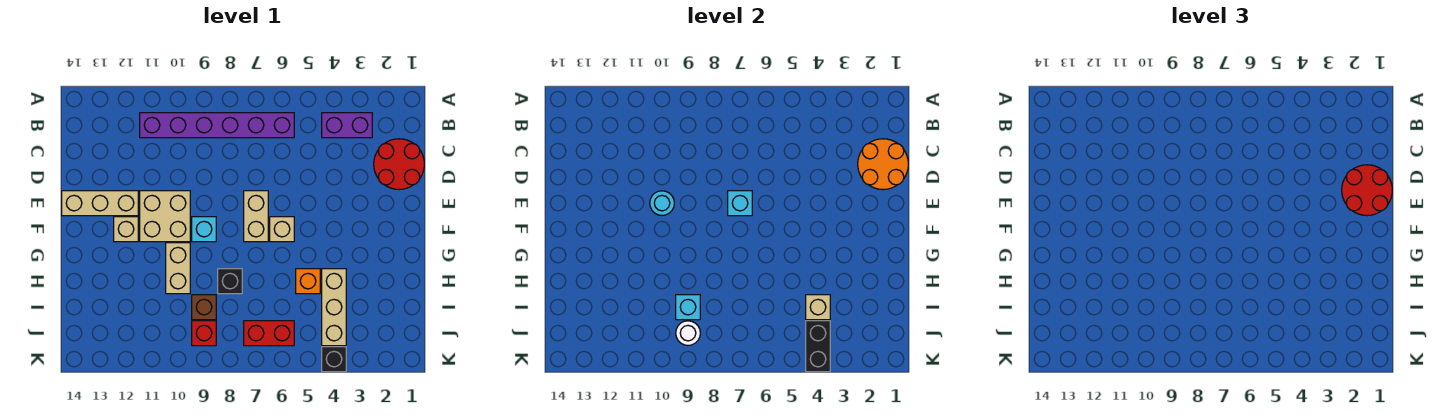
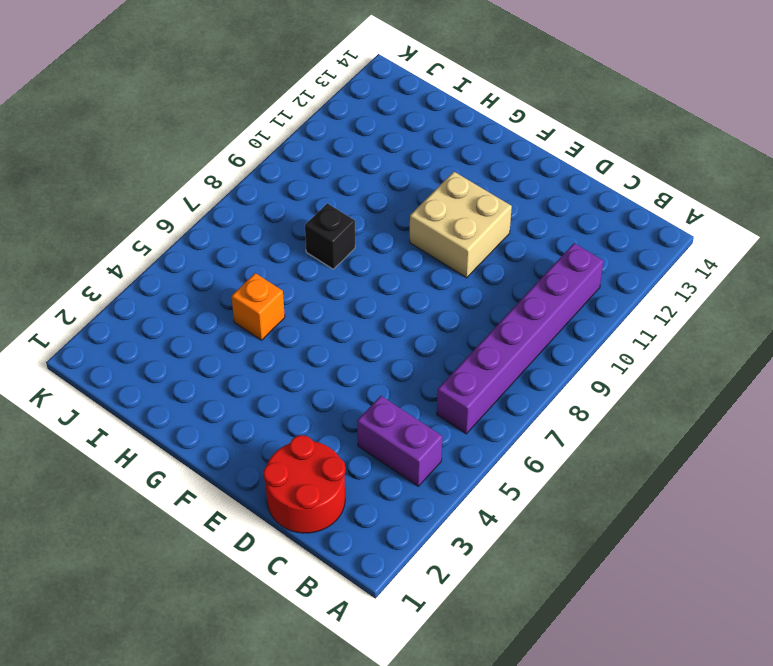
purple brick B4:C4 level 1 -> purple brick B3:B4 level 1
none -> tan brick E7:F7 level 1
none -> tan brick E12:E14 level 1
none -> tan brick F6 level 1

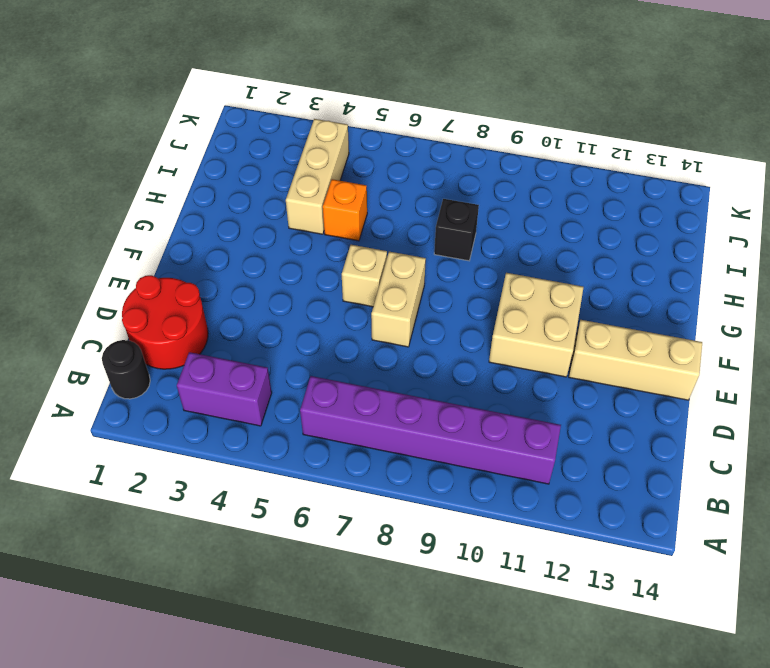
black round brick B1 level 1 -> none
none -> cyan brick F9 level 1
none -> tan brick F12 level 1
none -> tan brick G10:H10 level 1

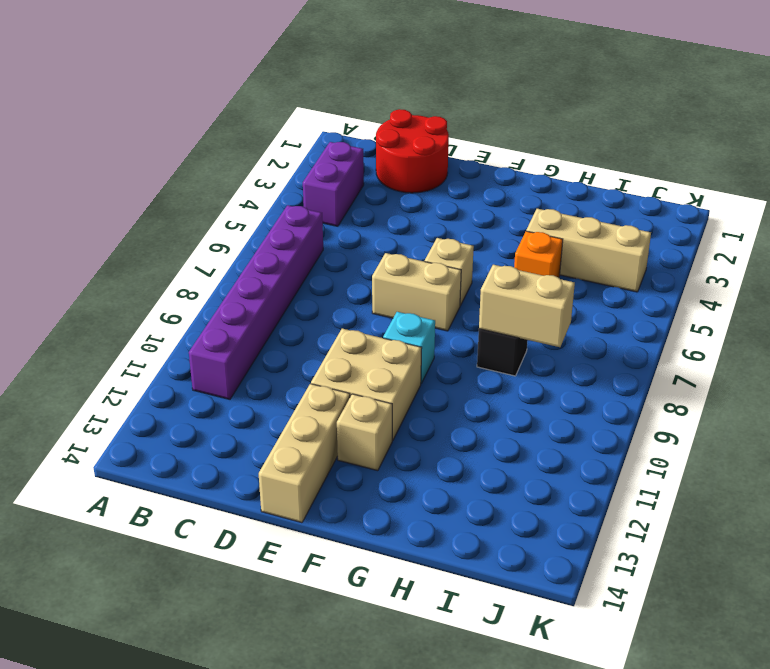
tan brick H8:I8 level 2 -> tan brick G10:H10 level 1
none -> brown brick I9 level 1
none -> red brick J6:J7 level 1
none -> red brick J9 level 1

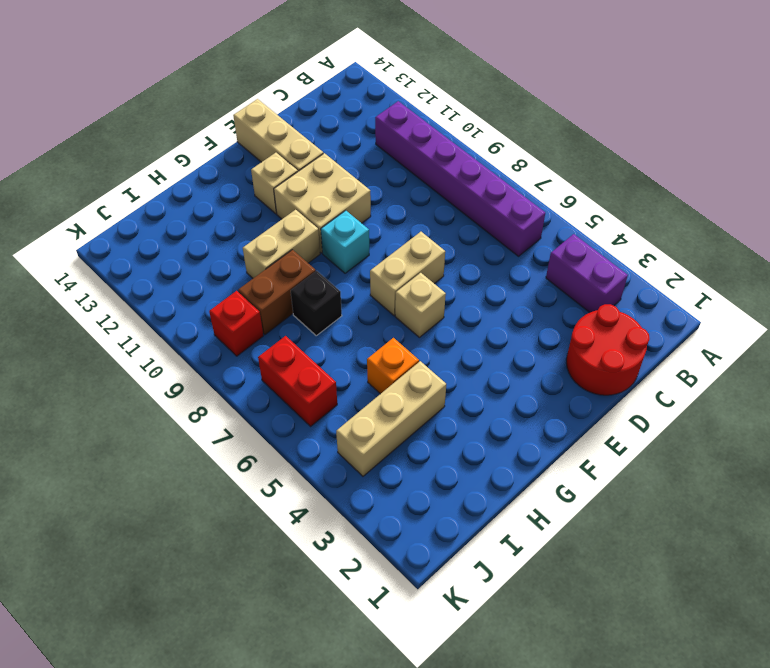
brown brick H9:I9 level 1 -> brown brick I9 level 1
none -> black brick K4 level 1
none -> orange round brick C1:D2 level 2
none -> cyan brick E7 level 2

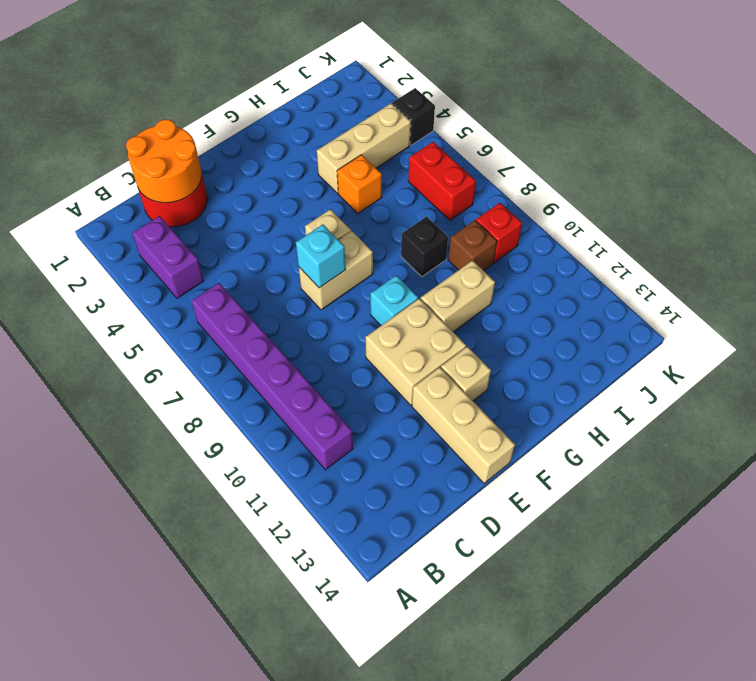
none -> cyan round brick E10 level 2
none -> tan brick I4 level 2
none -> cyan brick I9 level 2

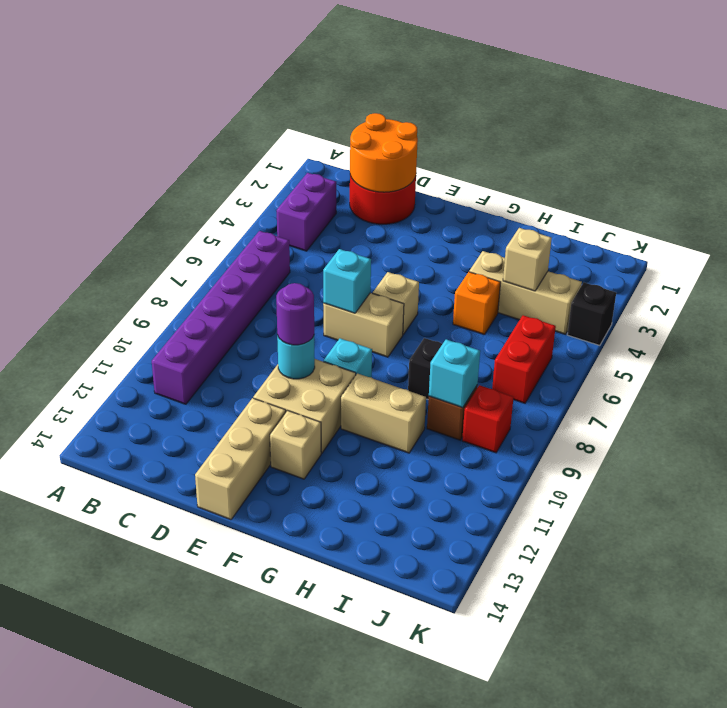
purple round brick E10 level 3 -> none
none -> black brick J4:K4 level 2
none -> white round brick J9 level 2
none -> red round brick D1:E2 level 3

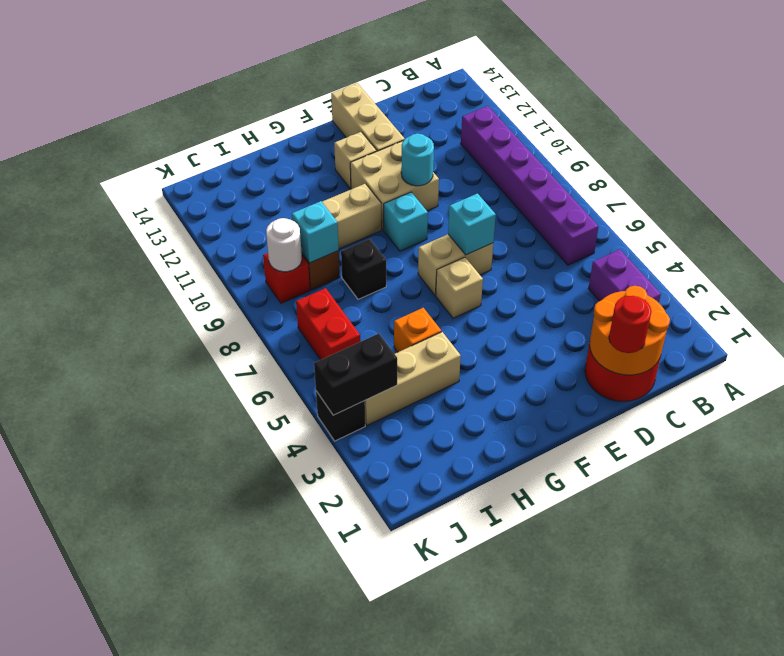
red round brick D1 level 3 -> red round brick D1:E2 level 3
none -> tan brick I4 level 2

